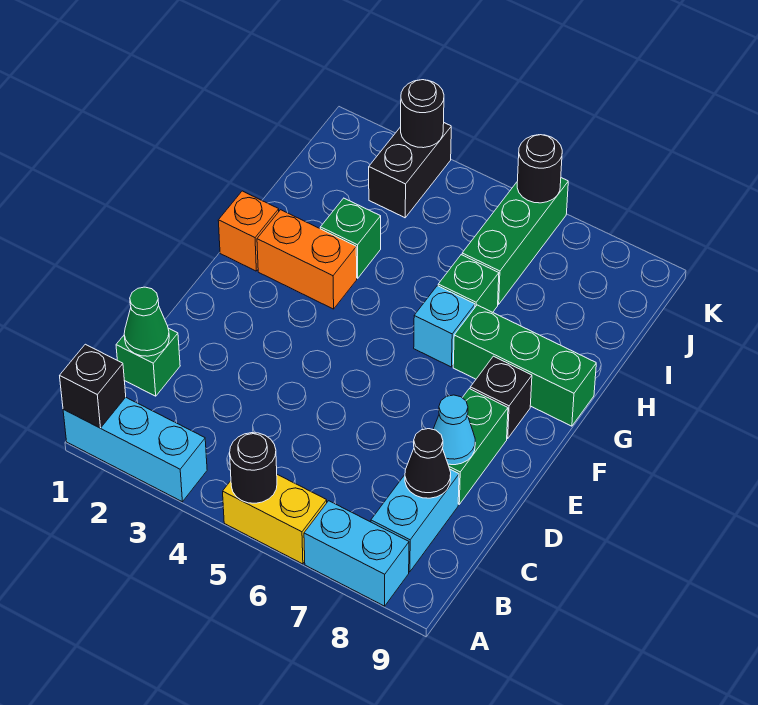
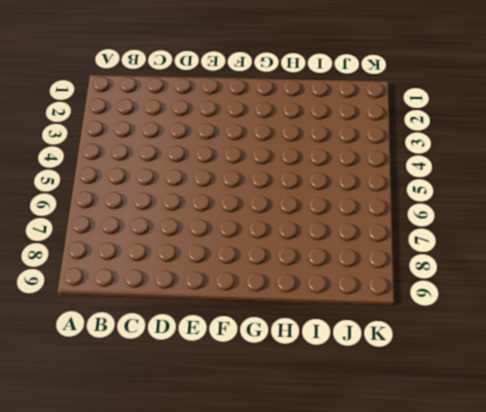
none -> cyan brick A1:A3 level 1
none -> yellow brick A5:A6 level 1
none -> cyan brick A7:A8 level 1

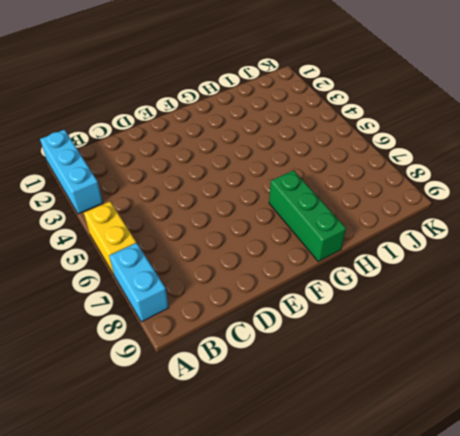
none -> cyan brick B8:C8 level 1
none -> green brick C1 level 1
none -> green brick D8:E8 level 1

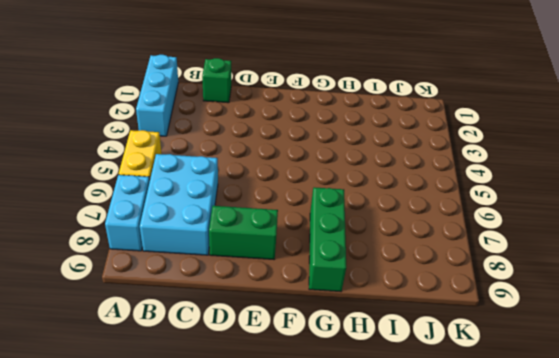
cyan brick B6:C8 level 1 -> cyan brick B8:C8 level 1
none -> black brick F8 level 1
none -> orange brick G1 level 1
none -> orange brick G2:G3 level 1

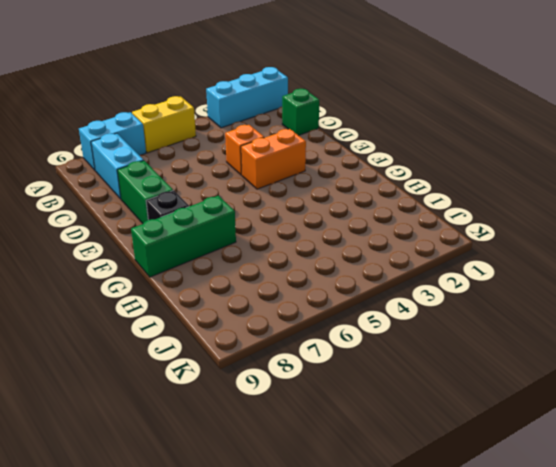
orange brick D4 level 1 -> orange brick G1 level 1
orange brick E3:E4 level 1 -> orange brick G2:G3 level 1
none -> cyan brick G6 level 1
none -> green brick H3 level 1
none -> green brick H6 level 1

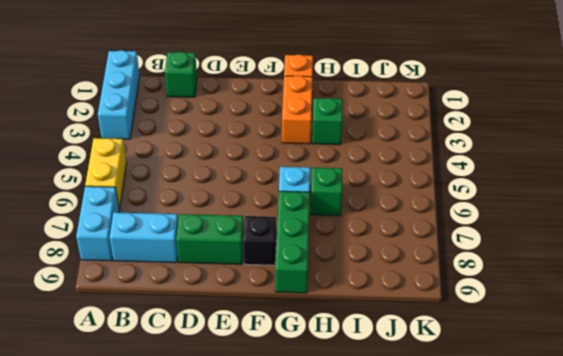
none -> green brick I6:K6 level 1
none -> black brick J3:K3 level 1
none -> black brick A1 level 2

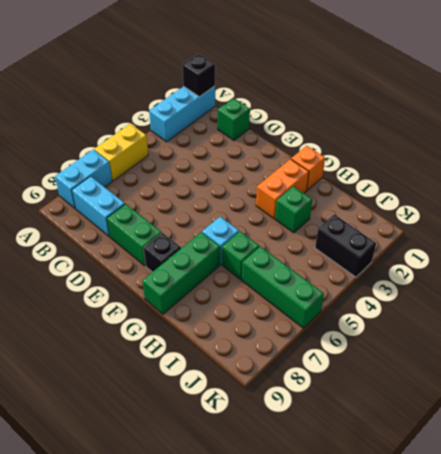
none -> black round brick A5 level 2
none -> green cone C1 level 2
none -> black cone C8 level 2

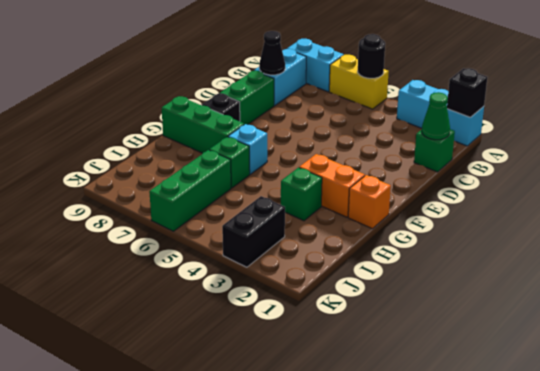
none -> cyan cone D8 level 2
none -> black round brick K3 level 2
none -> black round brick K6 level 2

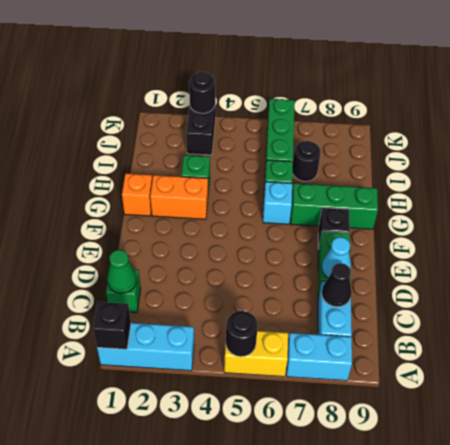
black round brick I7 level 1 -> black round brick K6 level 2

